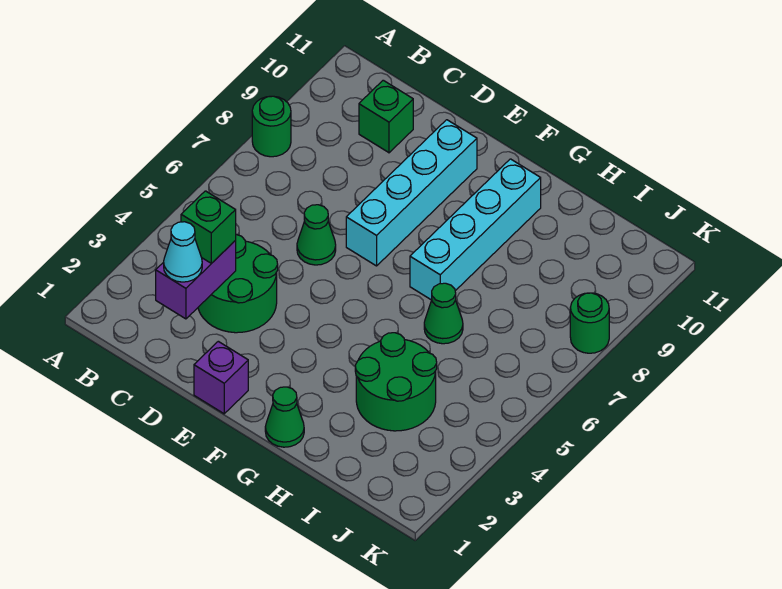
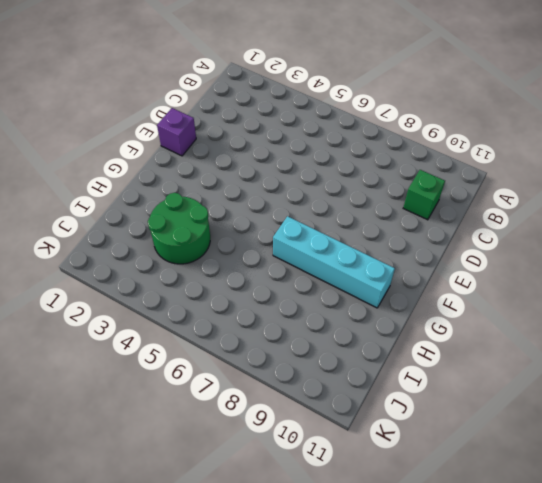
none -> green round brick A8 level 1
none -> green round brick C3:D4 level 1
none -> green cone D6 level 1

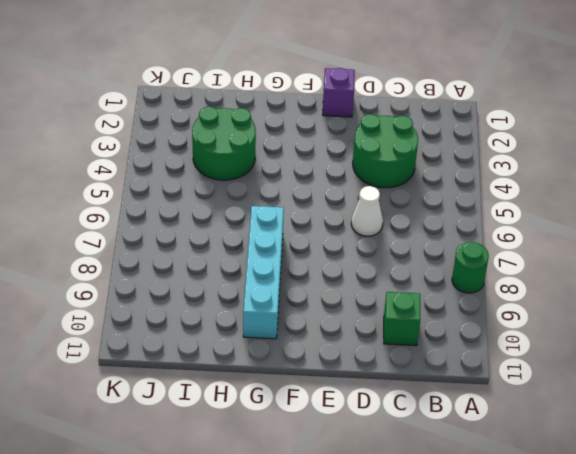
white cone D6 level 1 -> green cone D6 level 1
none -> cyan brick E7:E10 level 1
none -> green cone G1 level 1
none -> green cone H6 level 1

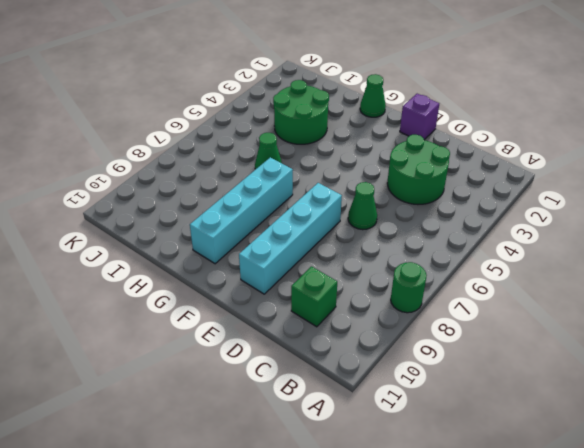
none -> green round brick K8 level 1
none -> purple brick C2:C3 level 2
none -> cyan cone C2 level 3

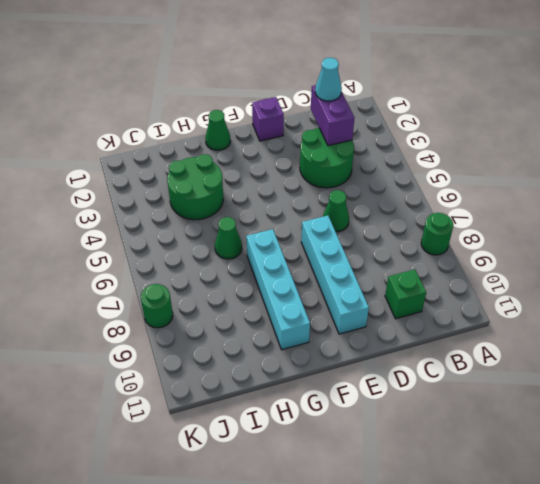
none -> green brick C3 level 3

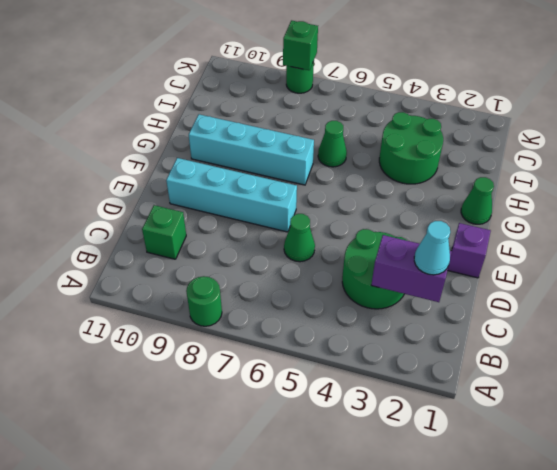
green brick K8 level 2 -> green brick C3 level 3

